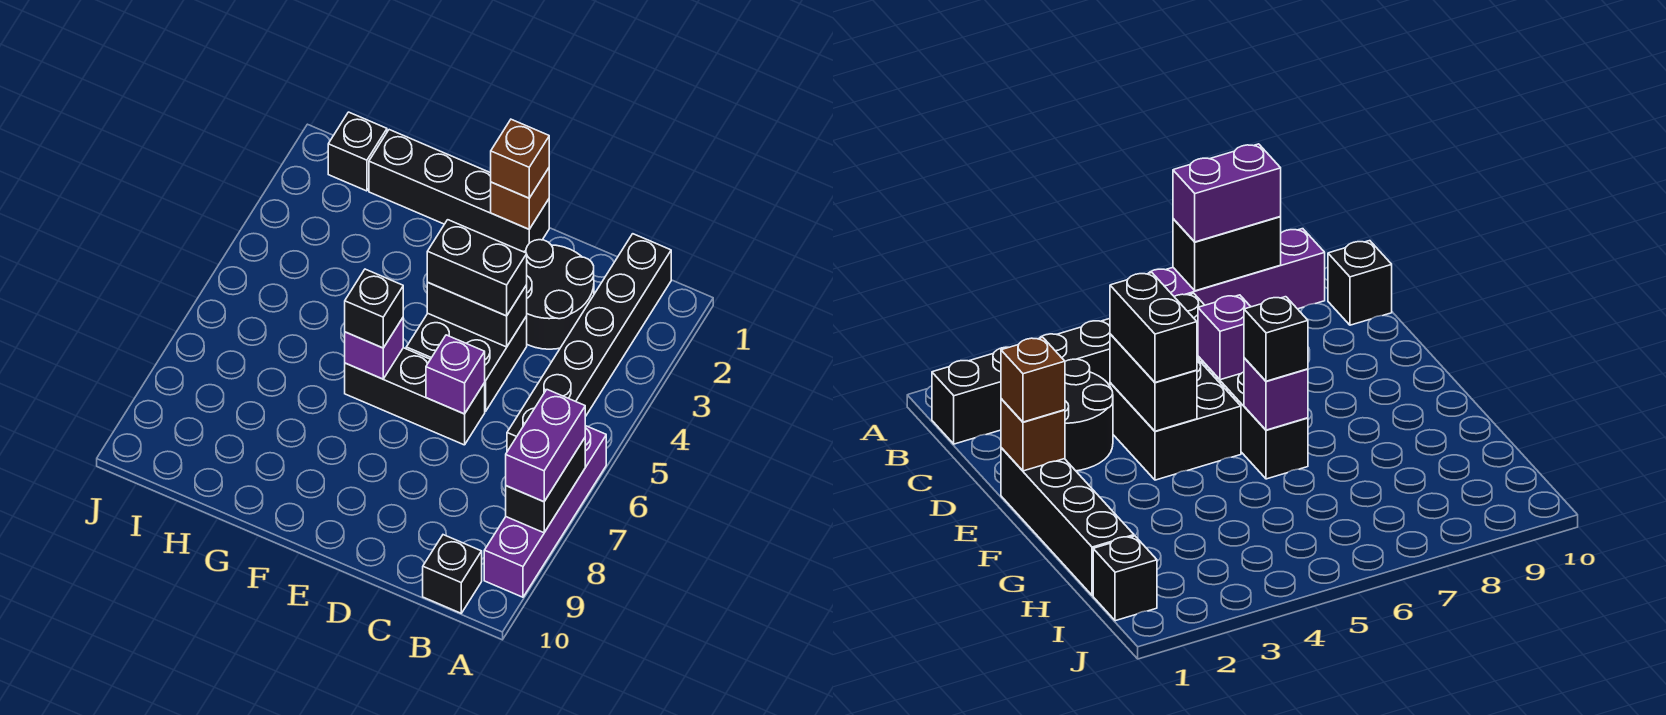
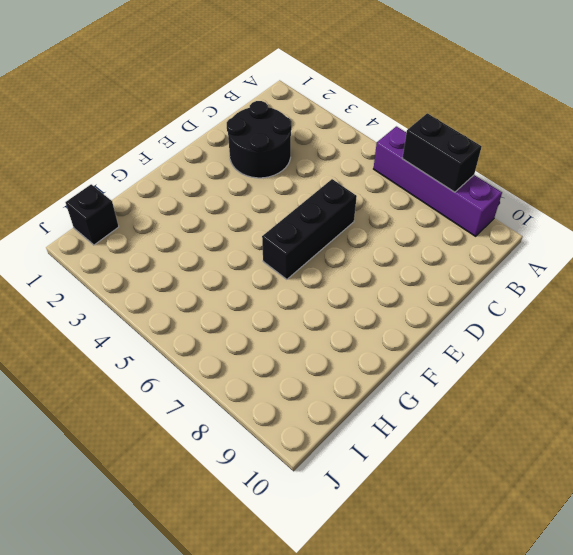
none -> black brick B1:B6 level 1
none -> black brick B10 level 1
none -> black brick D4:E5 level 1

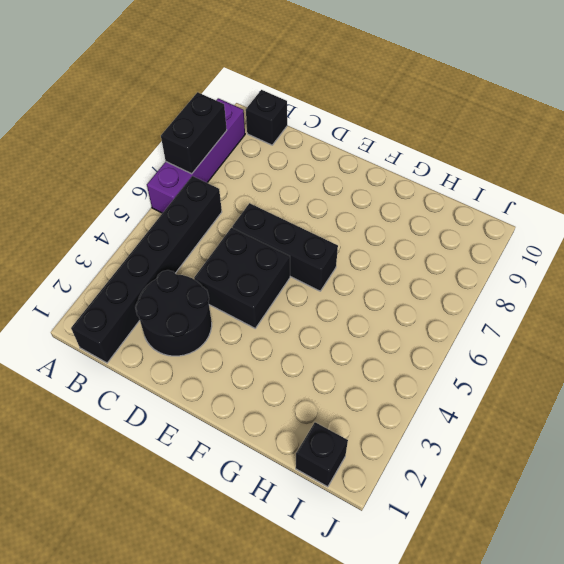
none -> black brick E1:H1 level 1
none -> black brick D4:E4 level 2
none -> purple brick D6 level 2

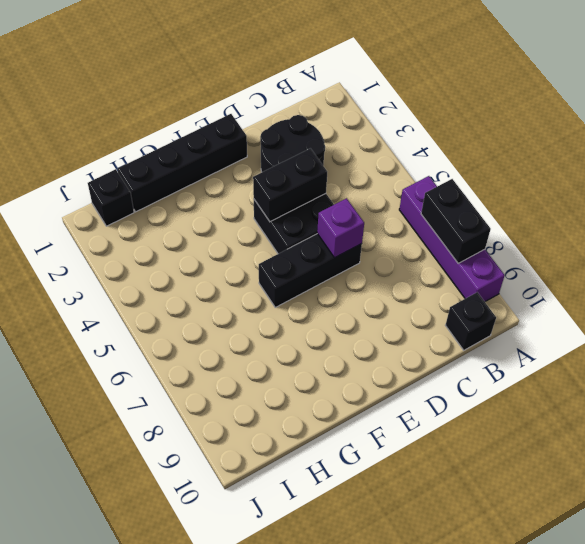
none -> black brick B1:B6 level 1
none -> brown brick E1 level 2
none -> purple brick F6 level 2

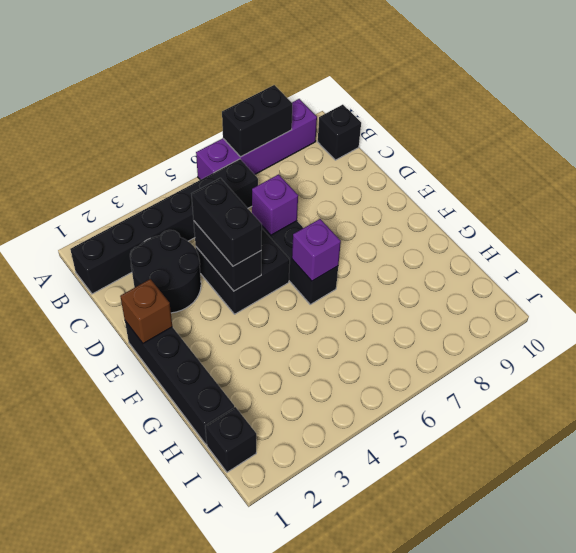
none -> purple brick A7:A8 level 3
none -> brown brick E1 level 3
none -> black brick F6 level 3

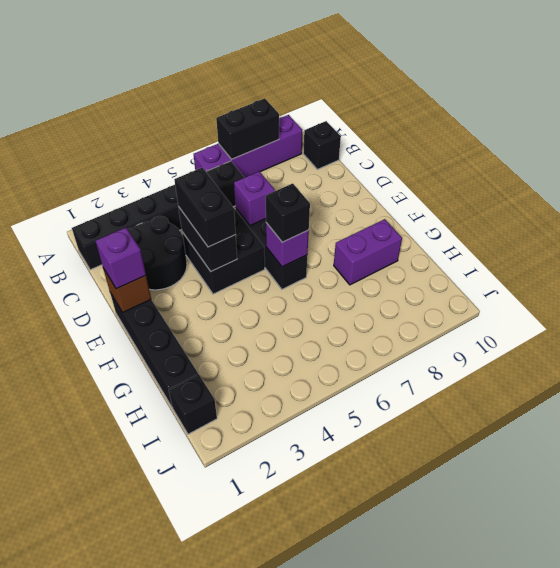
purple brick E1 level 3 -> brown brick E1 level 3
purple brick G8:G9 level 1 -> purple brick A7:A8 level 3

